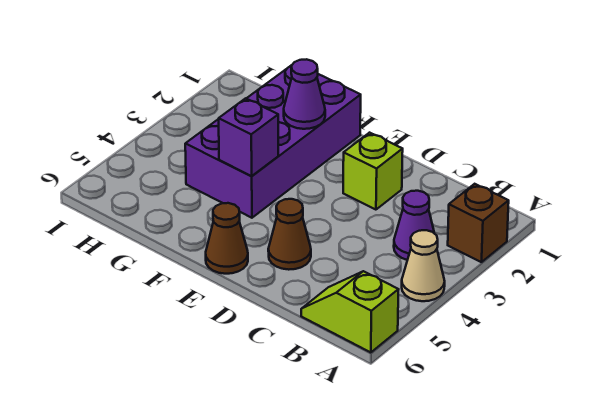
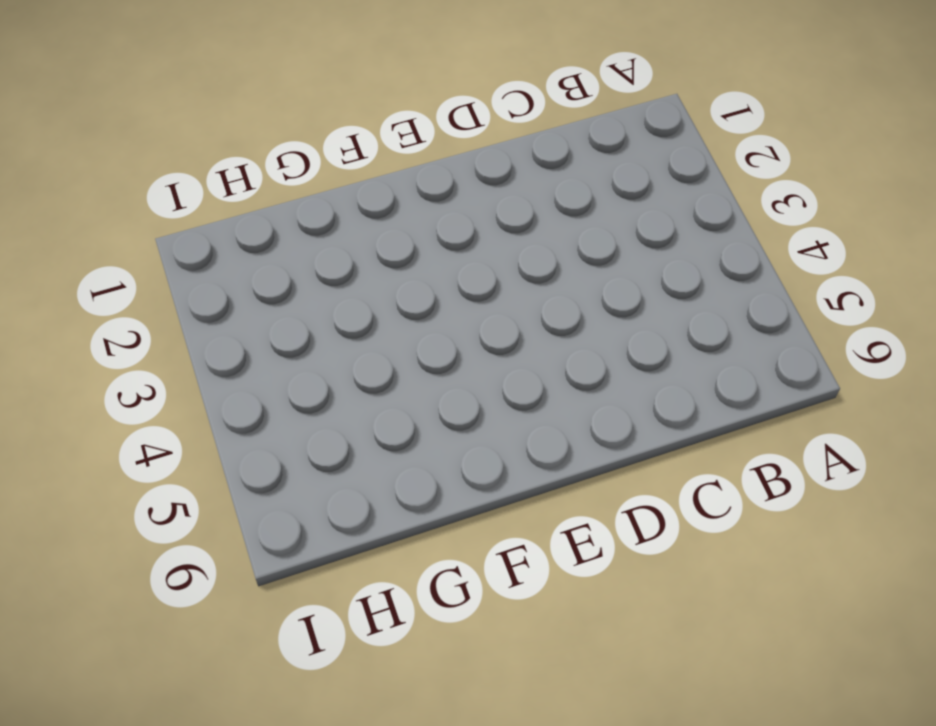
none -> brown brick A2 level 1
none -> tan cone A4 level 1

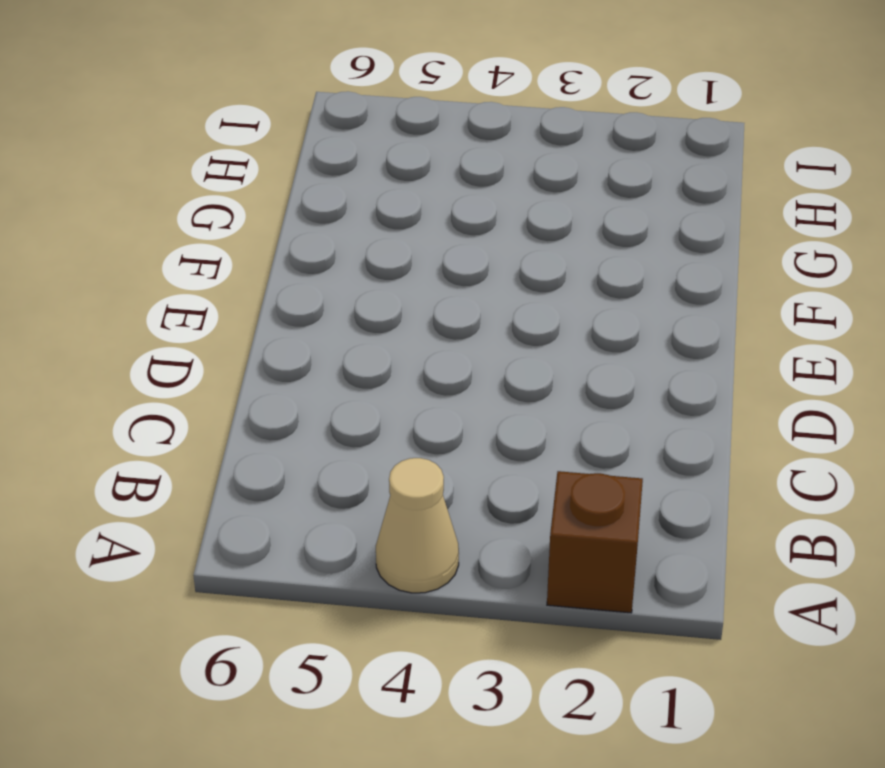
none -> lime slope A6:B6 level 1 top A
none -> purple cone B3 level 1

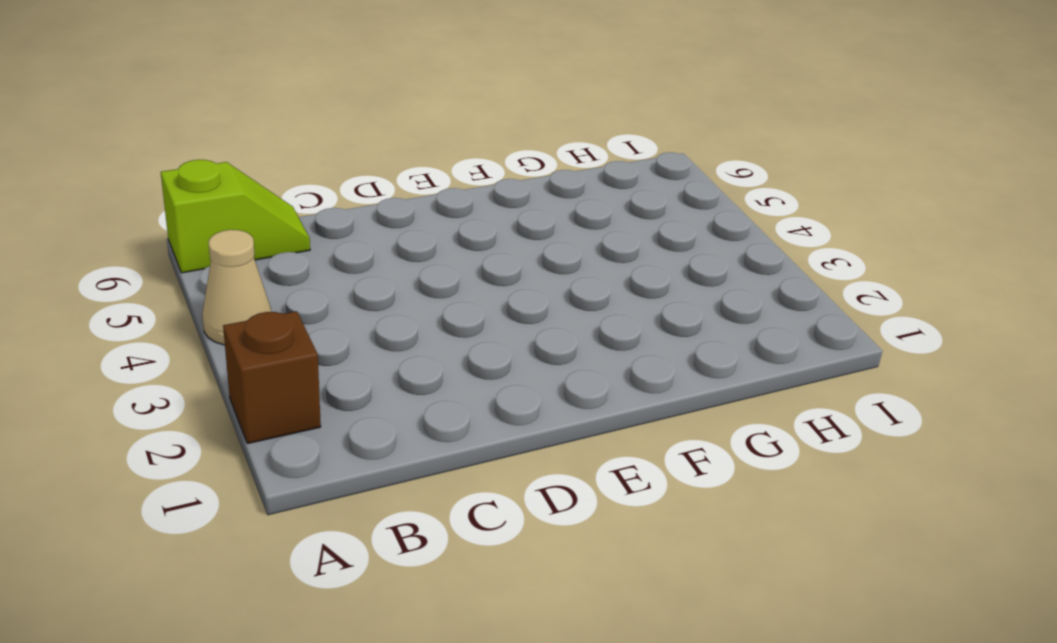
none -> purple cone B3 level 1
none -> lime brick D2 level 1

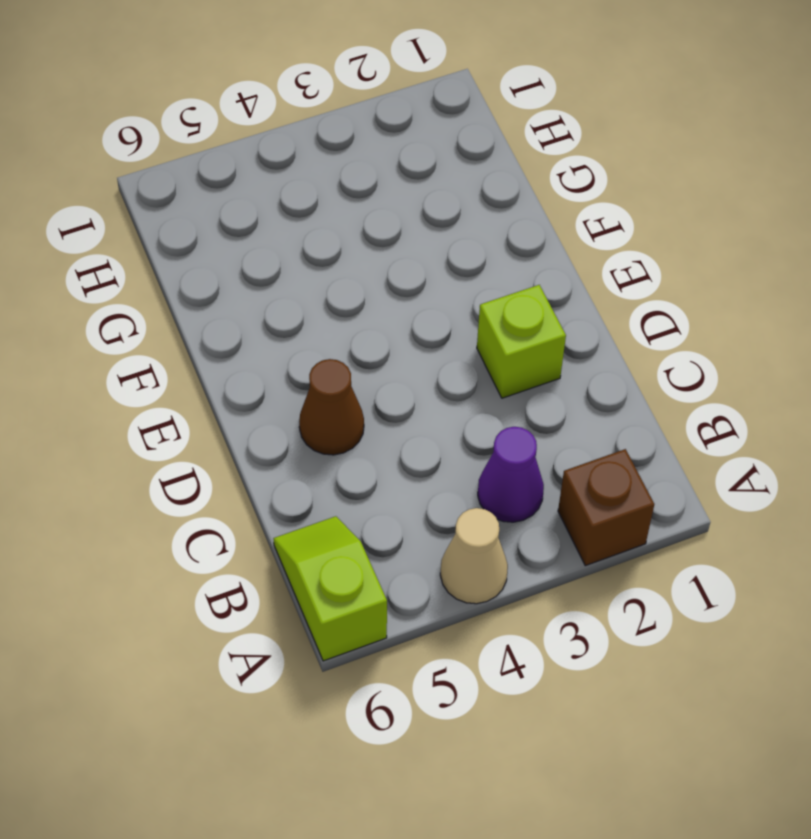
none -> brown cone E6 level 1
none -> purple brick F1:G4 level 1

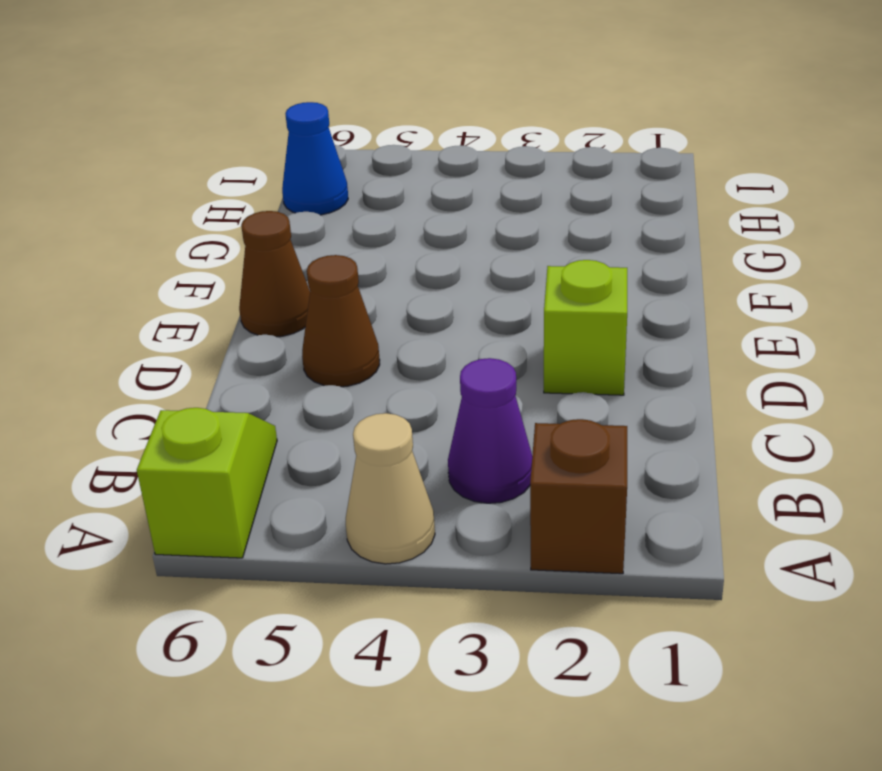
blue cone H6 level 1 -> none
none -> purple brick F1:G4 level 1
none -> purple cone F2 level 2

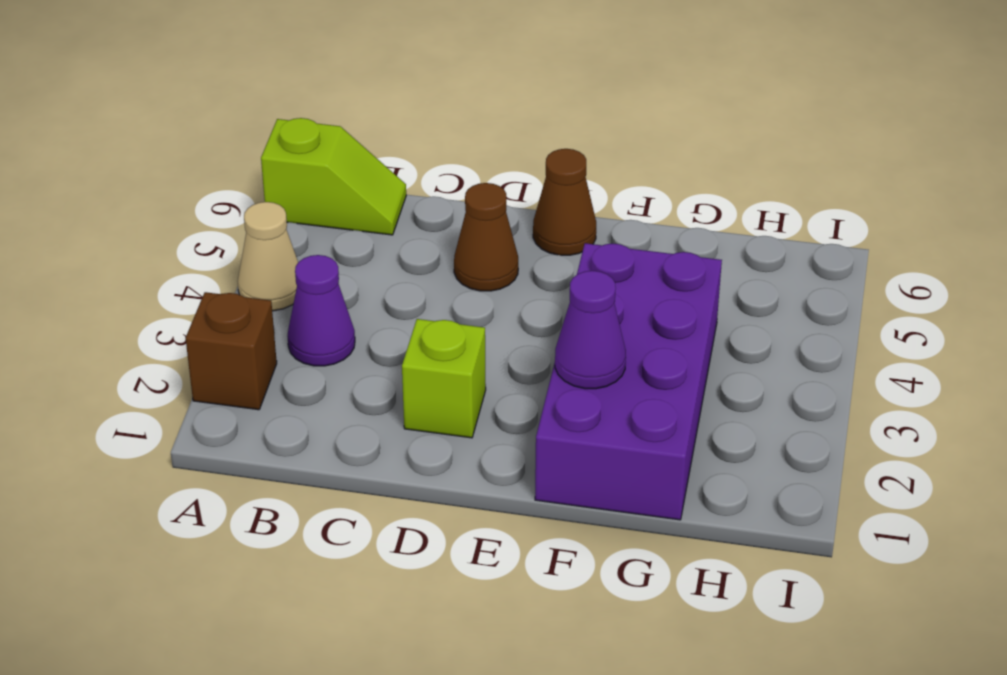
none -> purple brick F4 level 2

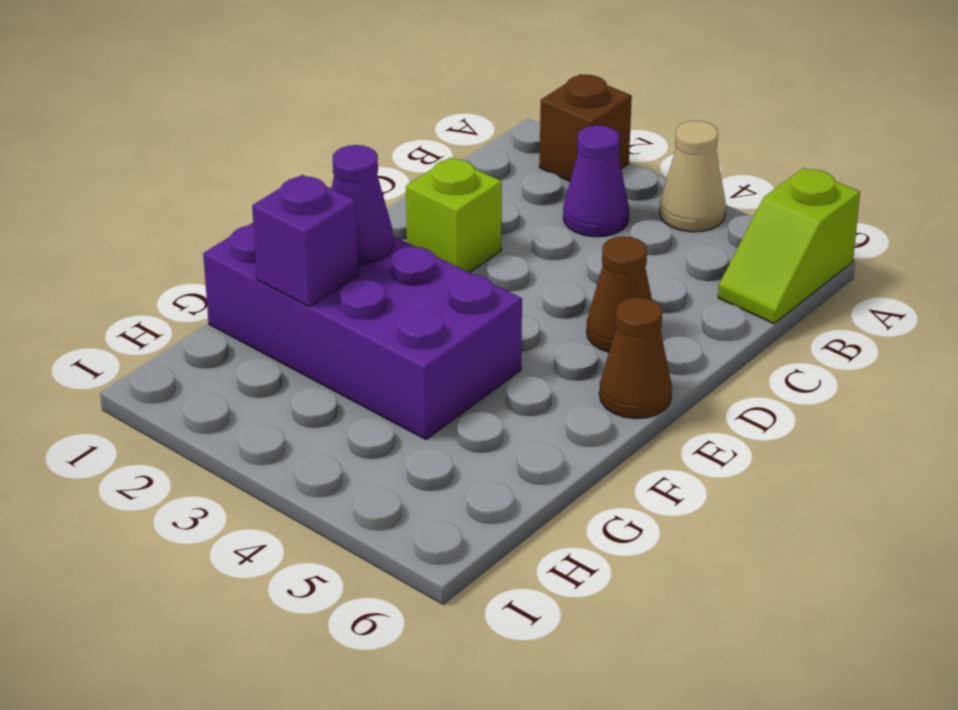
purple brick G2 level 2 -> purple brick F4 level 2

